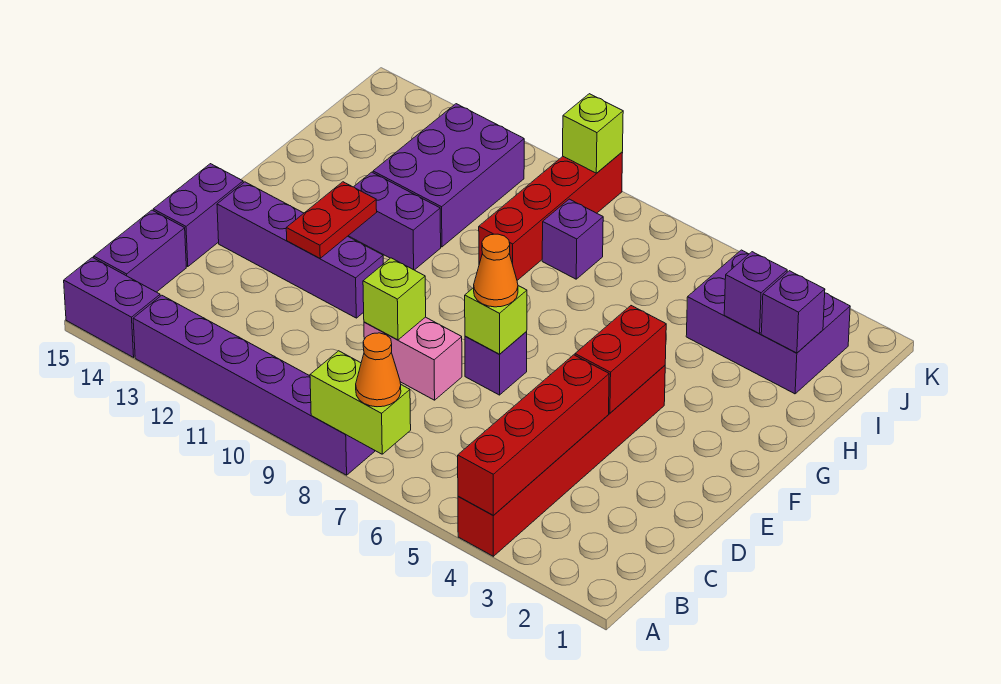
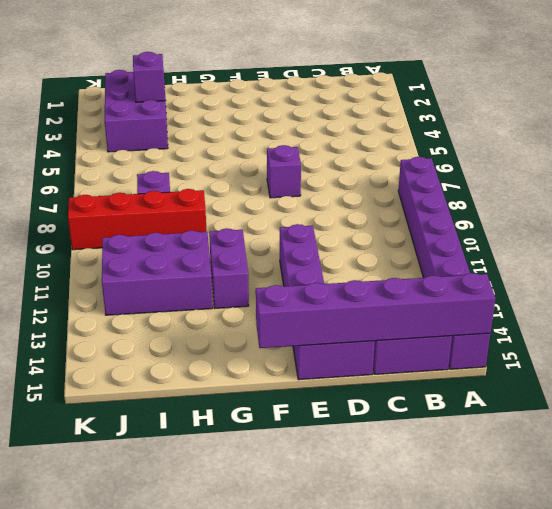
purple brick A15:F15 level 2 -> none
none -> red brick A4:F4 level 1
none -> pink brick D8:D9 level 1
none -> red brick A4:D4 level 2

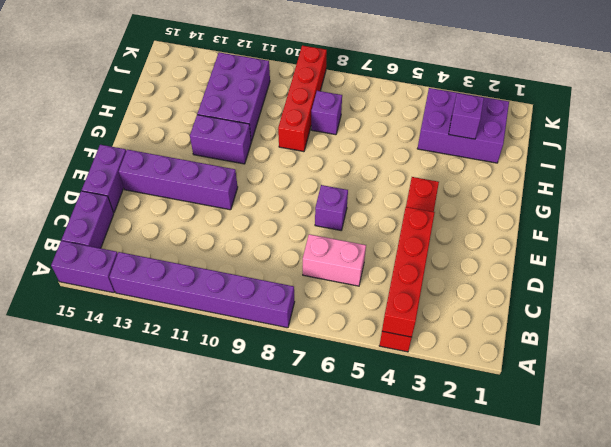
pink brick C6:C7 level 1 -> pink brick D8:D9 level 1
none -> lime brick A7:A8 level 2
none -> lime brick D9 level 2
none -> red brick E4:F4 level 2

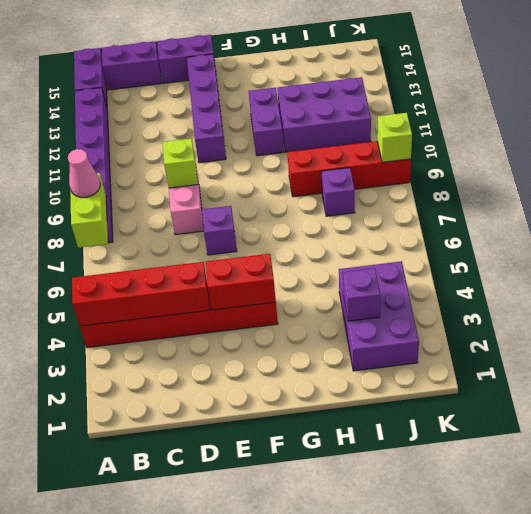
pink cone A8 level 3 -> none
none -> lime brick E7 level 2
none -> red plate E12:F12 level 2
none -> purple brick I2 level 2

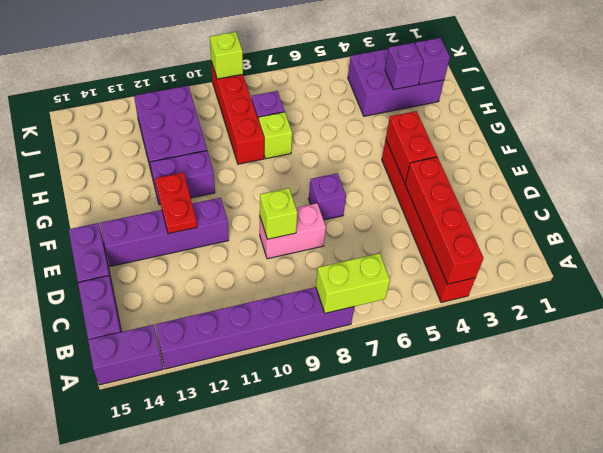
lime brick H8 level 1 -> lime brick E7 level 2
none -> orange cone A7 level 3
none -> orange cone E7 level 3

